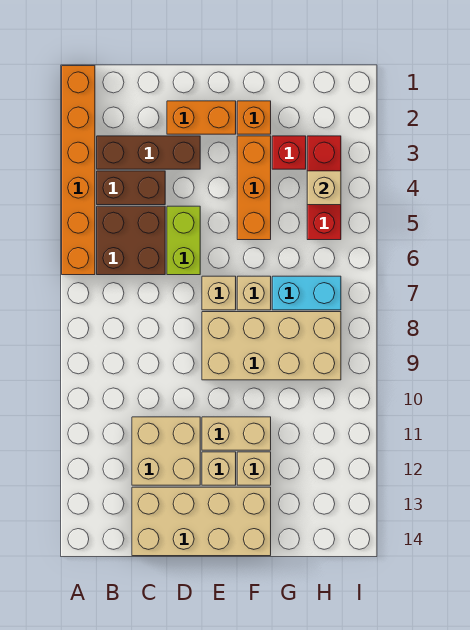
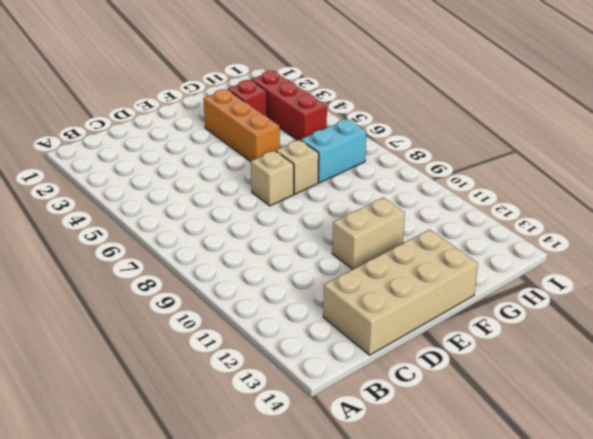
none -> orange brick A1:A6 level 1
none -> brown brick B3:D3 level 1
none -> brown brick B4:C4 level 1

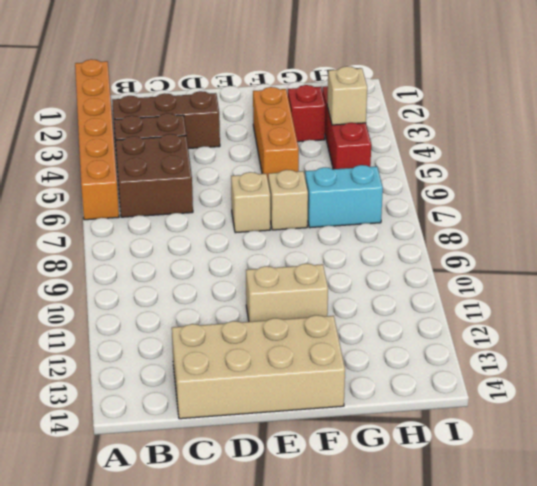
none -> tan brick C11:D12 level 1
none -> orange brick D2:E2 level 1
none -> lime brick D5:D6 level 1

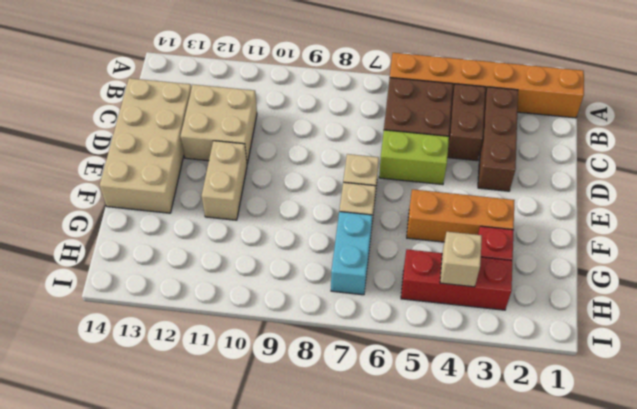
none -> orange brick D2:E2 level 1
none -> tan brick E8:H9 level 1
none -> tan brick E12 level 1

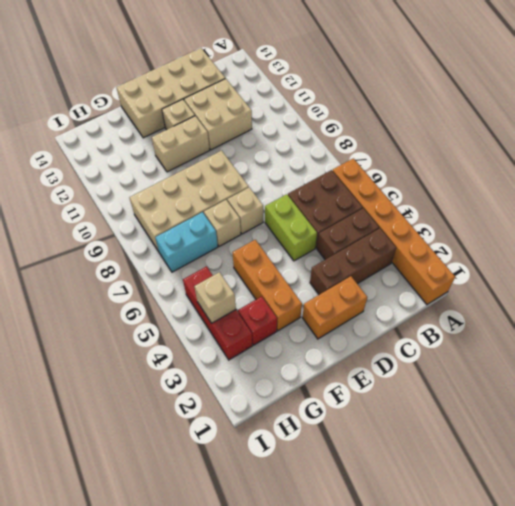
none -> orange brick F2 level 1
none -> tan brick F12 level 1

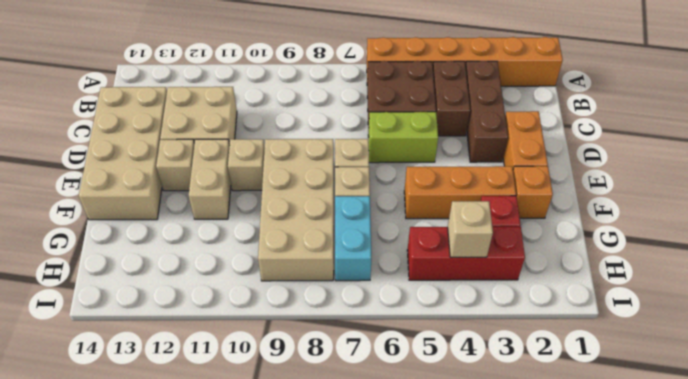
tan brick E10 level 1 -> tan brick F12 level 1

